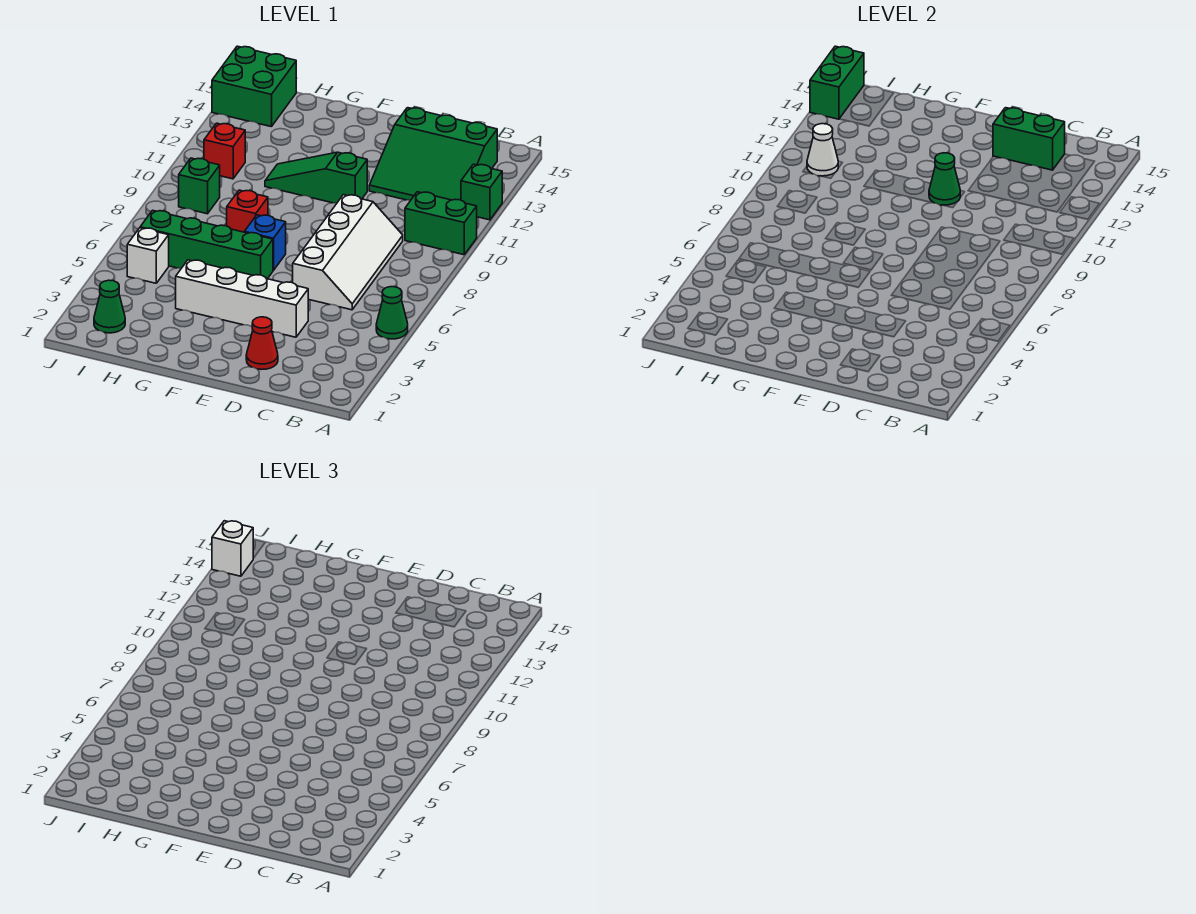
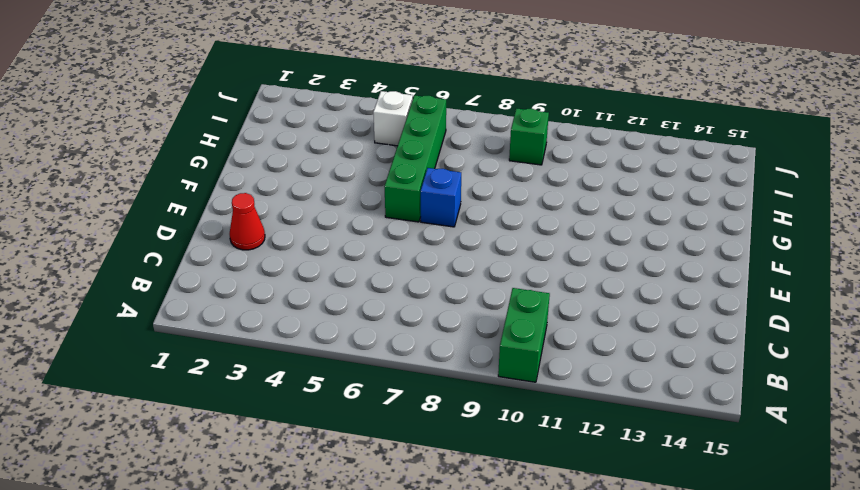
none -> green cone A5 level 1
none -> green brick A12 level 1
none -> green slope B12:D14 level 1 top 14

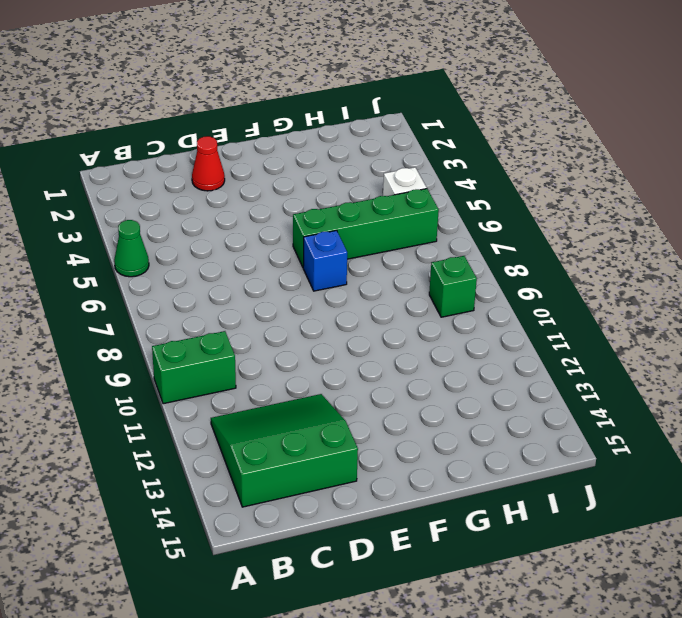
none -> green brick A12 level 1
none -> white slope C6:D9 level 1 top D
none -> white brick D4:G4 level 1

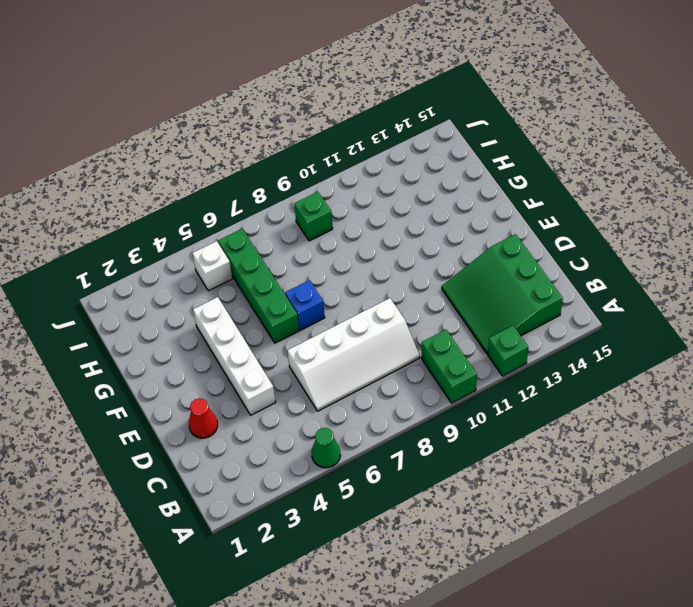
none -> green slope E11:G11 level 1 top E
none -> red brick G8 level 1
none -> green cone I2 level 1

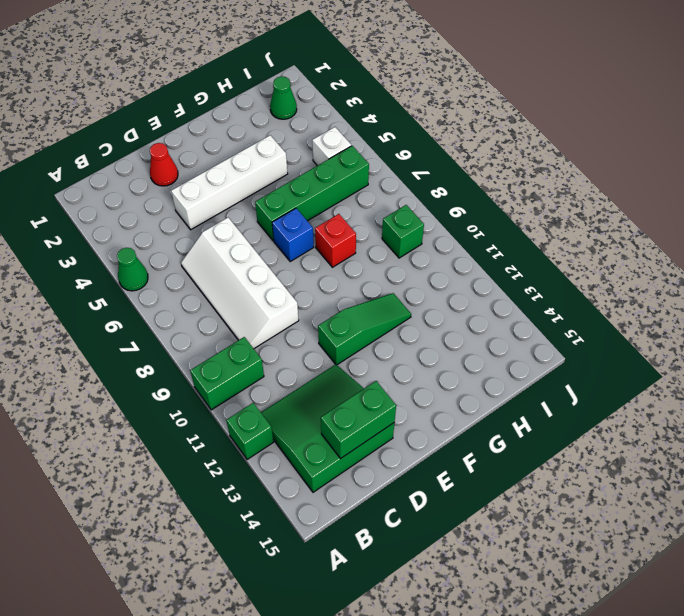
none -> red brick I11 level 1
none -> green brick I14:J15 level 1
none -> green cone E11 level 2

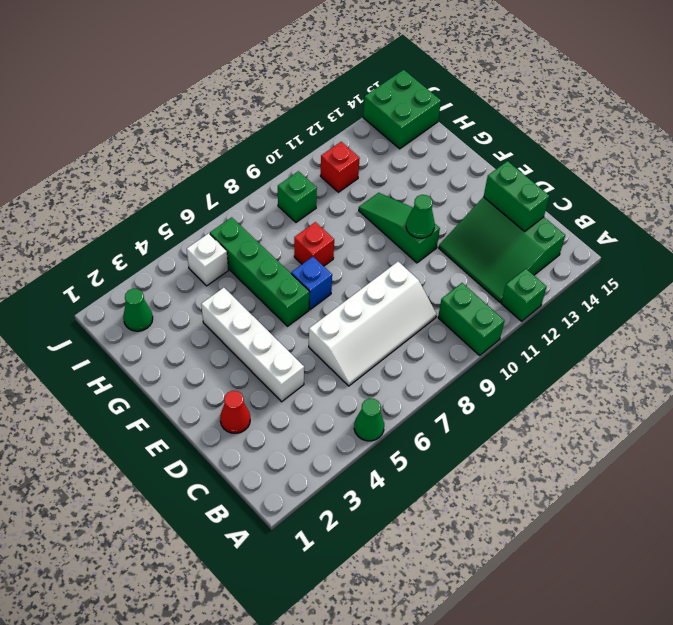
none -> white cone I11 level 2
none -> green brick J14:J15 level 2
none -> white brick J14 level 3

